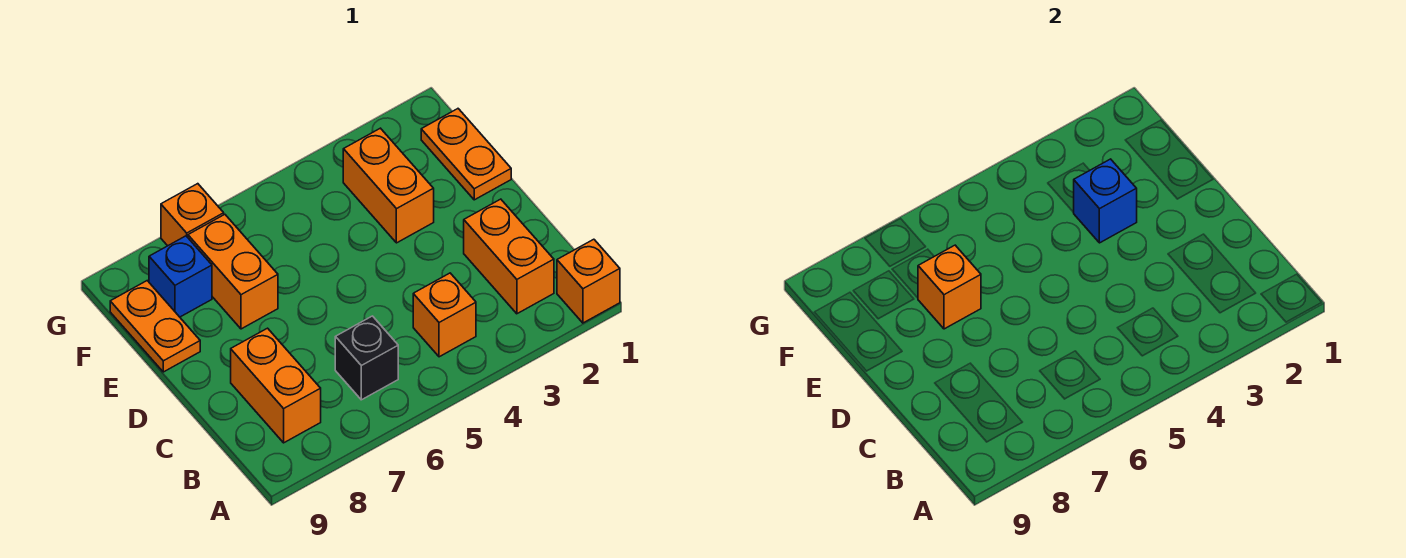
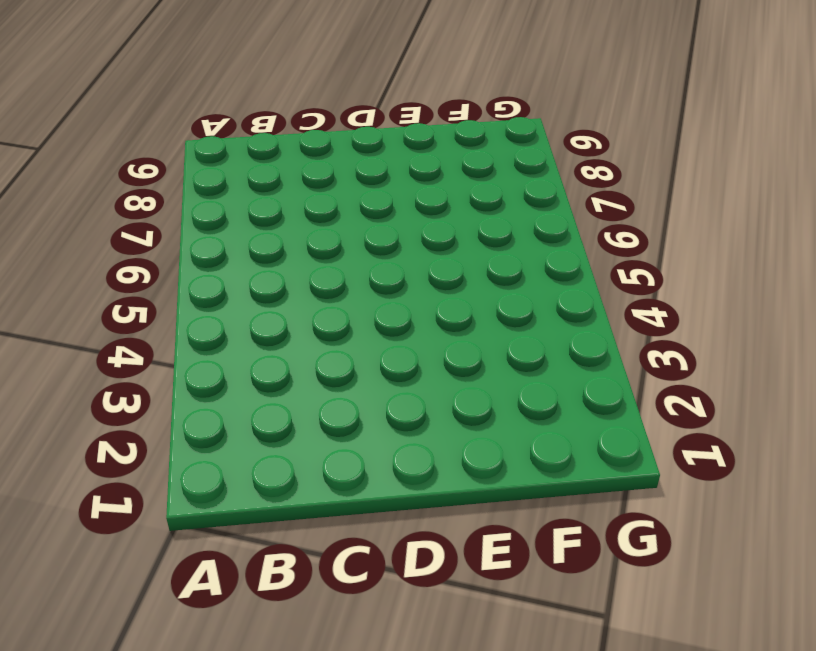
none -> orange brick A1 level 1
none -> orange brick B2:C2 level 1
none -> orange brick B4 level 1

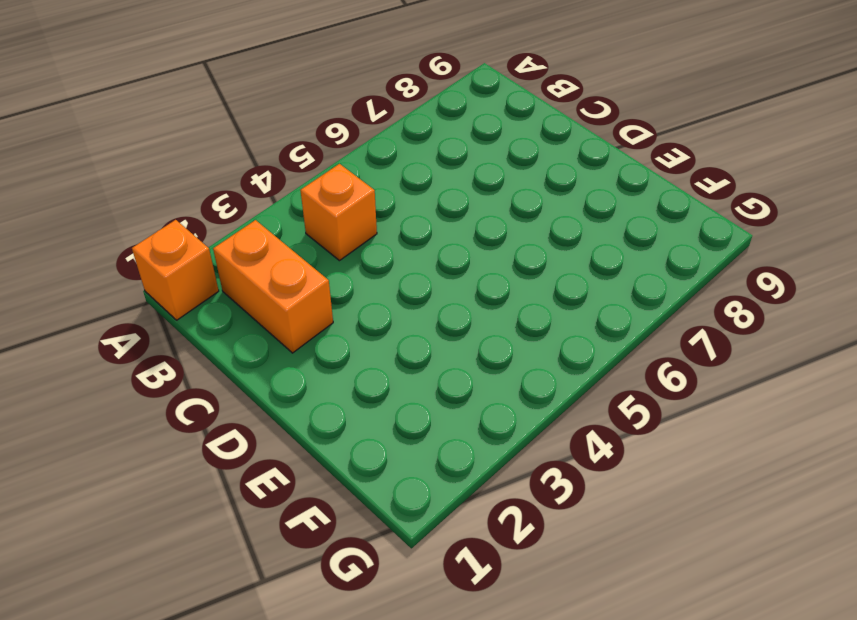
none -> black brick B6 level 1
none -> orange brick B8:C8 level 1
none -> orange plate E1:F1 level 1

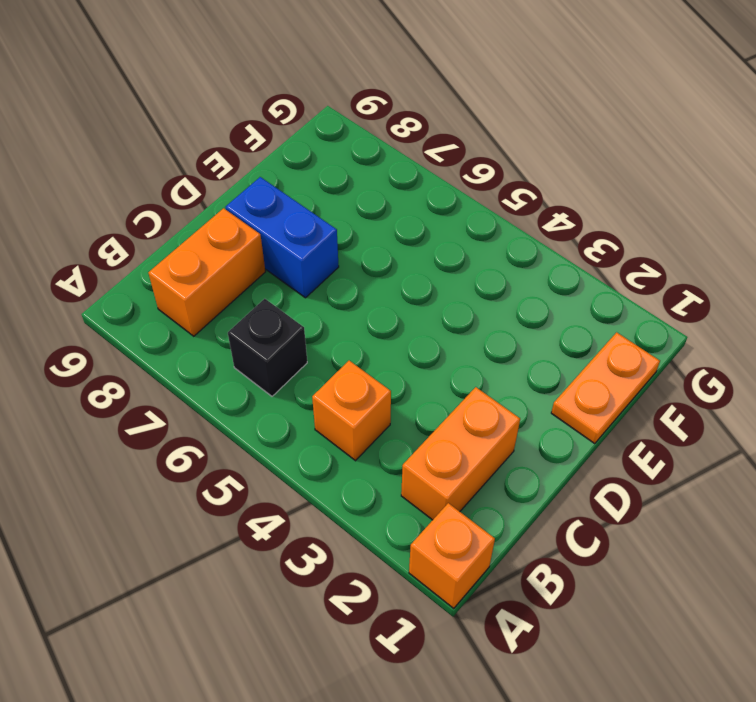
blue brick D7:D8 level 1 -> none
none -> orange brick E3:F3 level 1
none -> orange brick E7:F7 level 1
none -> orange plate E9:F9 level 1

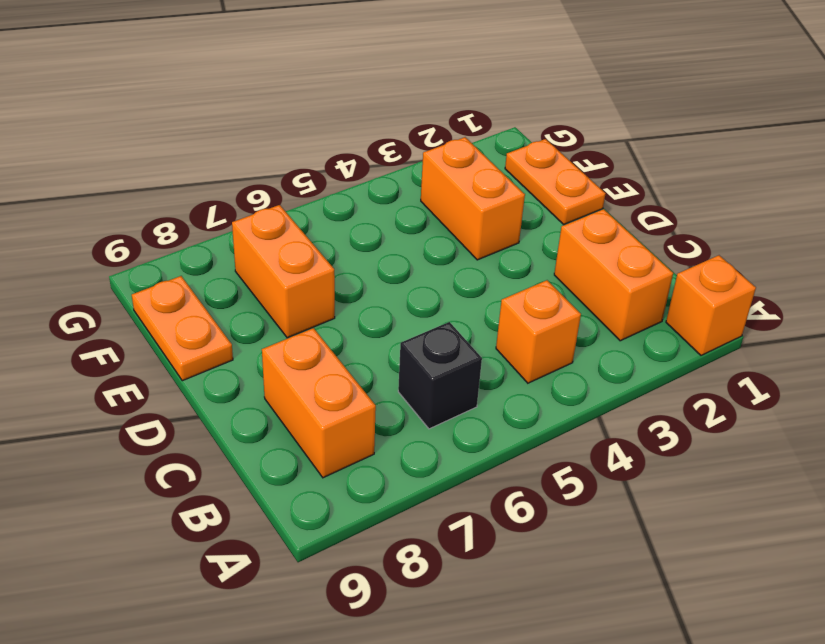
none -> blue brick F8 level 1
none -> orange brick G7 level 1
none -> blue brick E3 level 2

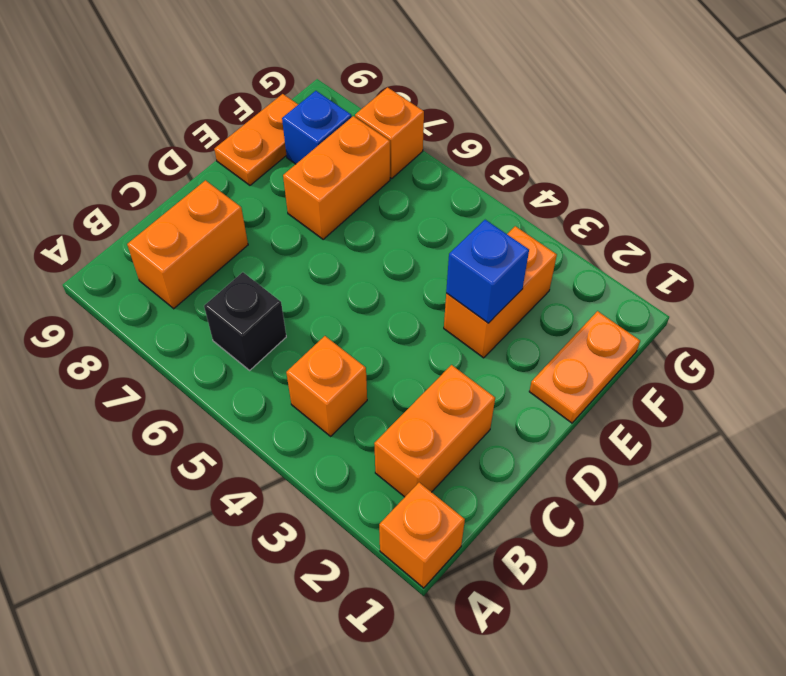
none -> orange brick E7 level 2

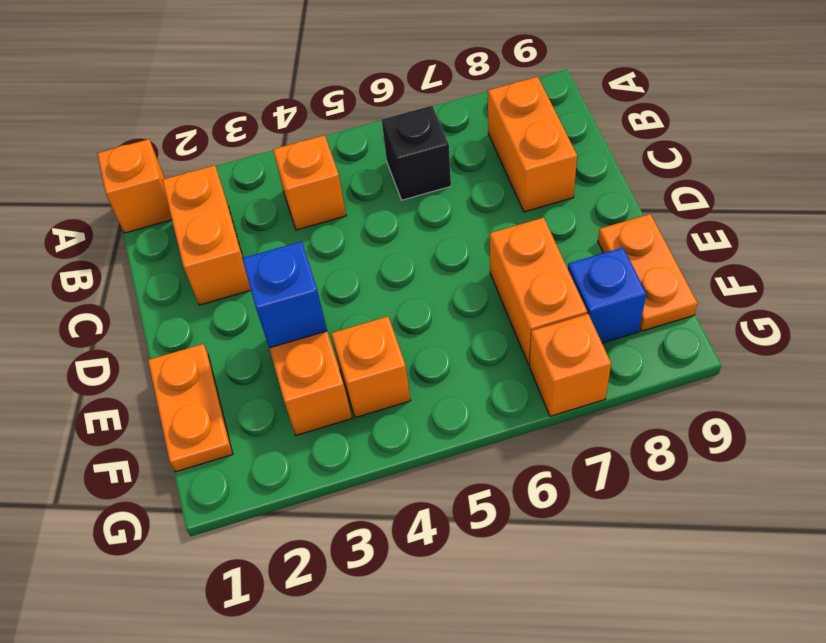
orange brick F4 level 1 -> orange brick E7 level 2

